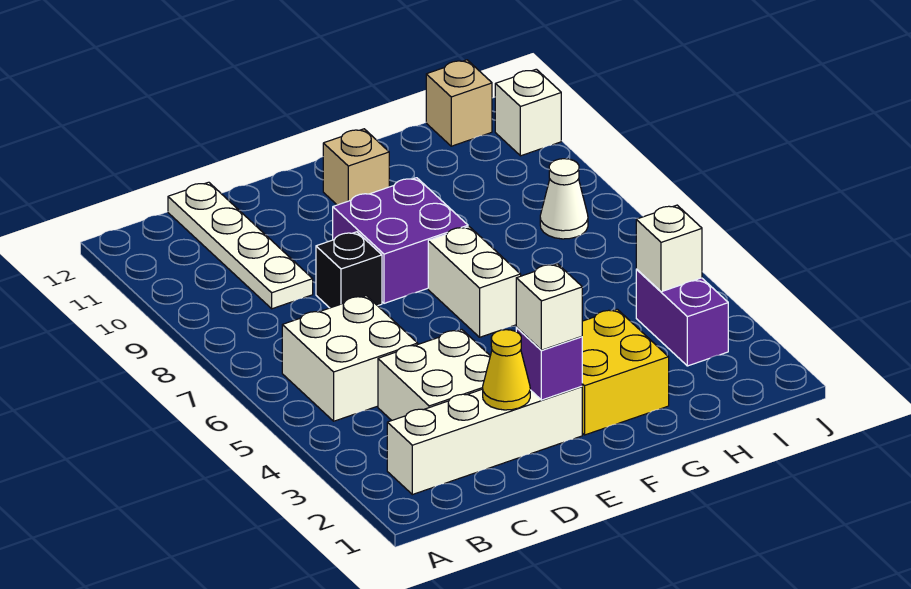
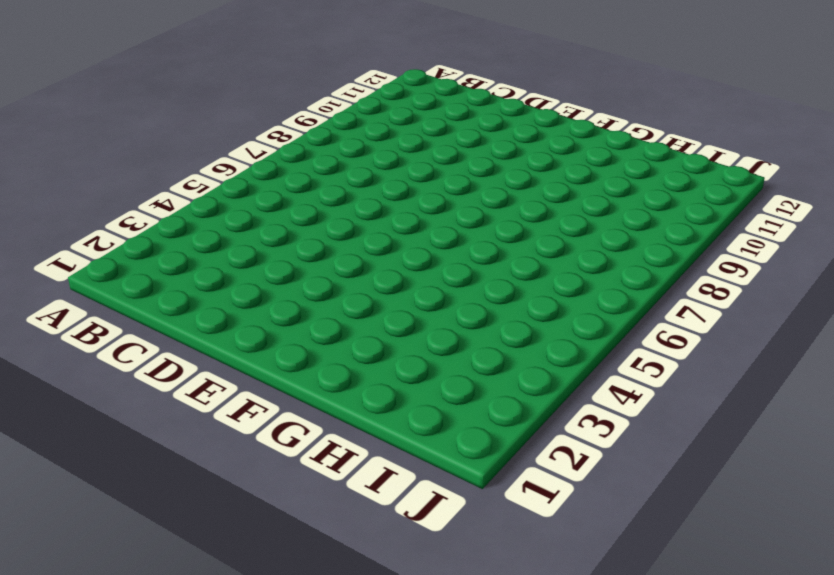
none -> white brick B2:E2 level 1
none -> white brick B5:C6 level 1
none -> white brick C3:D4 level 1

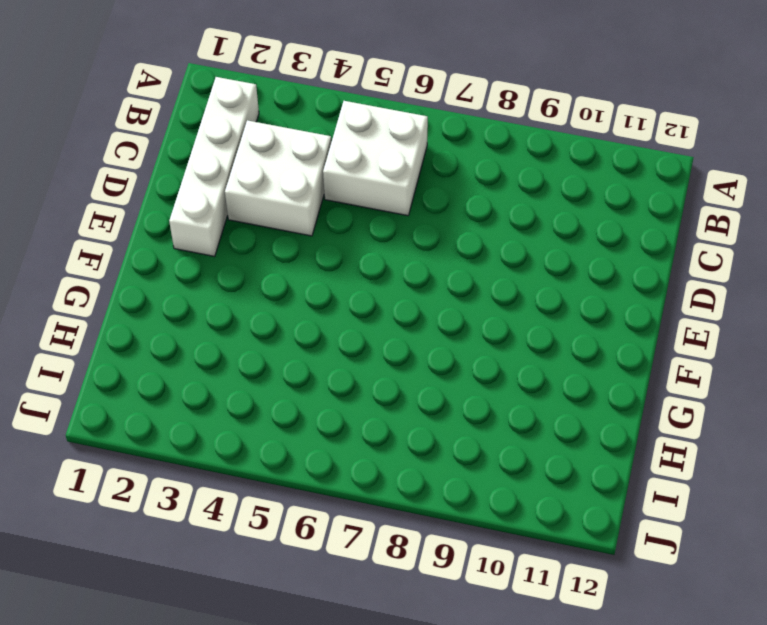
none -> white plate C9:C12 level 1
none -> black brick D8 level 1
none -> purple brick E8:F9 level 1

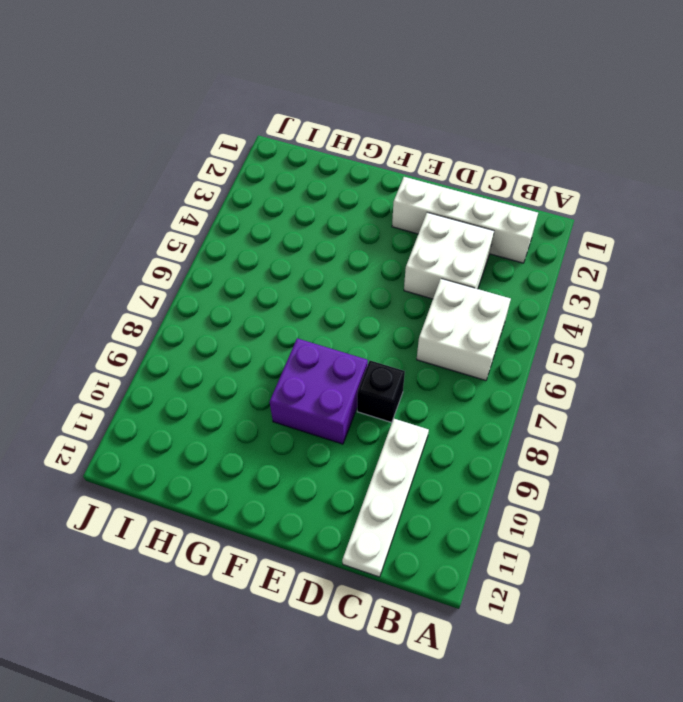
none -> yellow brick F2:G3 level 1
none -> white brick F6:F7 level 1
none -> tan brick F11 level 1

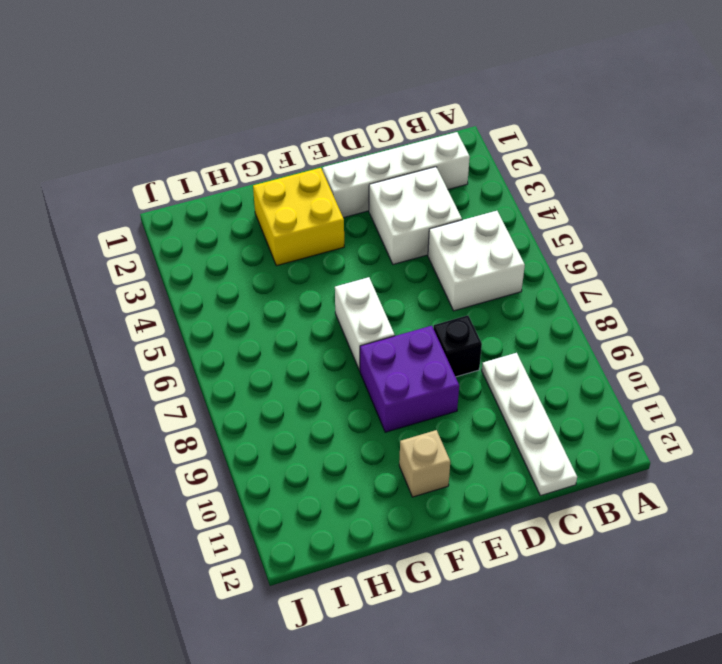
none -> purple brick I3:I4 level 1
none -> white cone I8 level 1
none -> tan brick I12 level 1

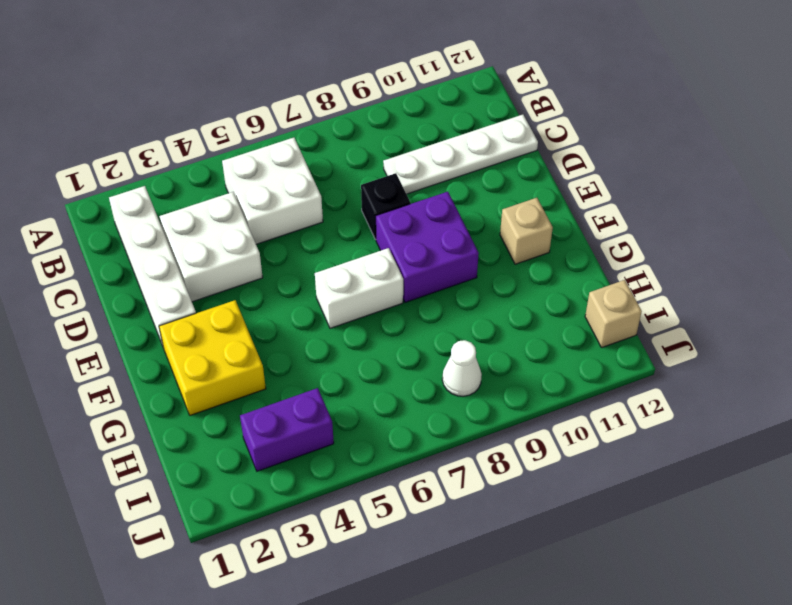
none -> white brick J11 level 1
none -> yellow cone D2 level 2
none -> purple brick E2 level 2

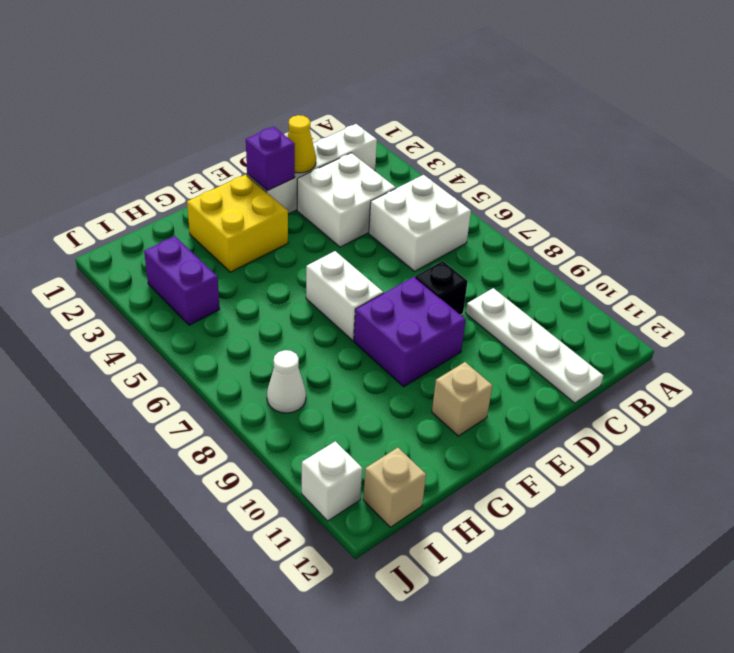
none -> white brick I4 level 2
none -> white brick E2 level 3

